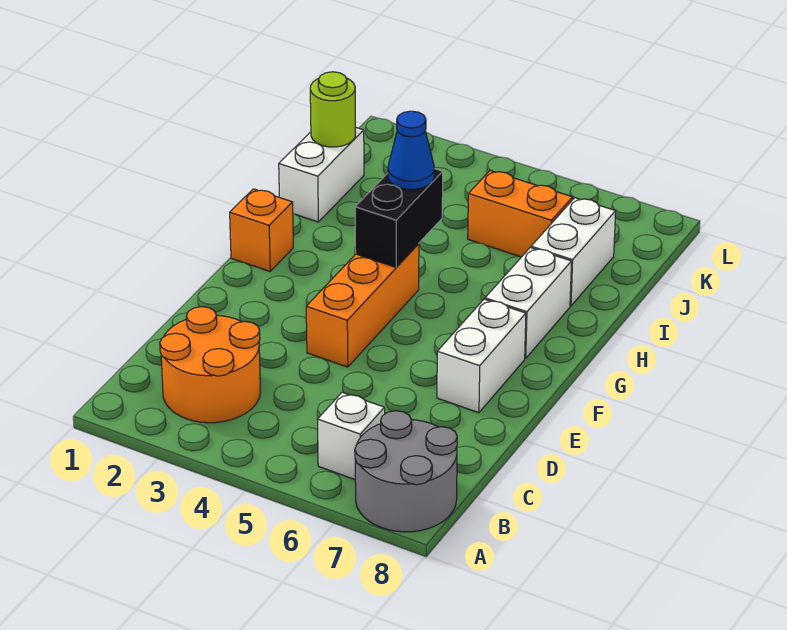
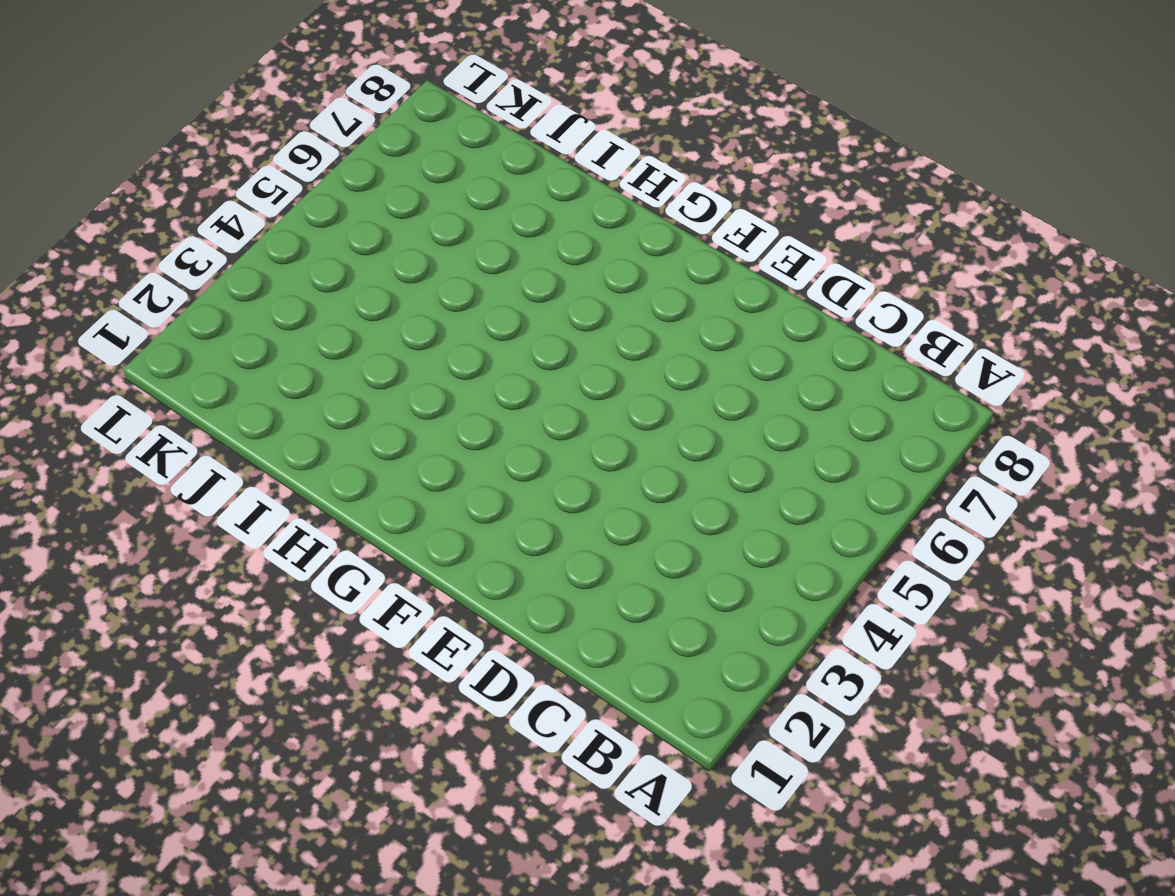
none -> grey round brick A7:B8 level 1
none -> orange round brick B2:C3 level 1
none -> white brick B6 level 1

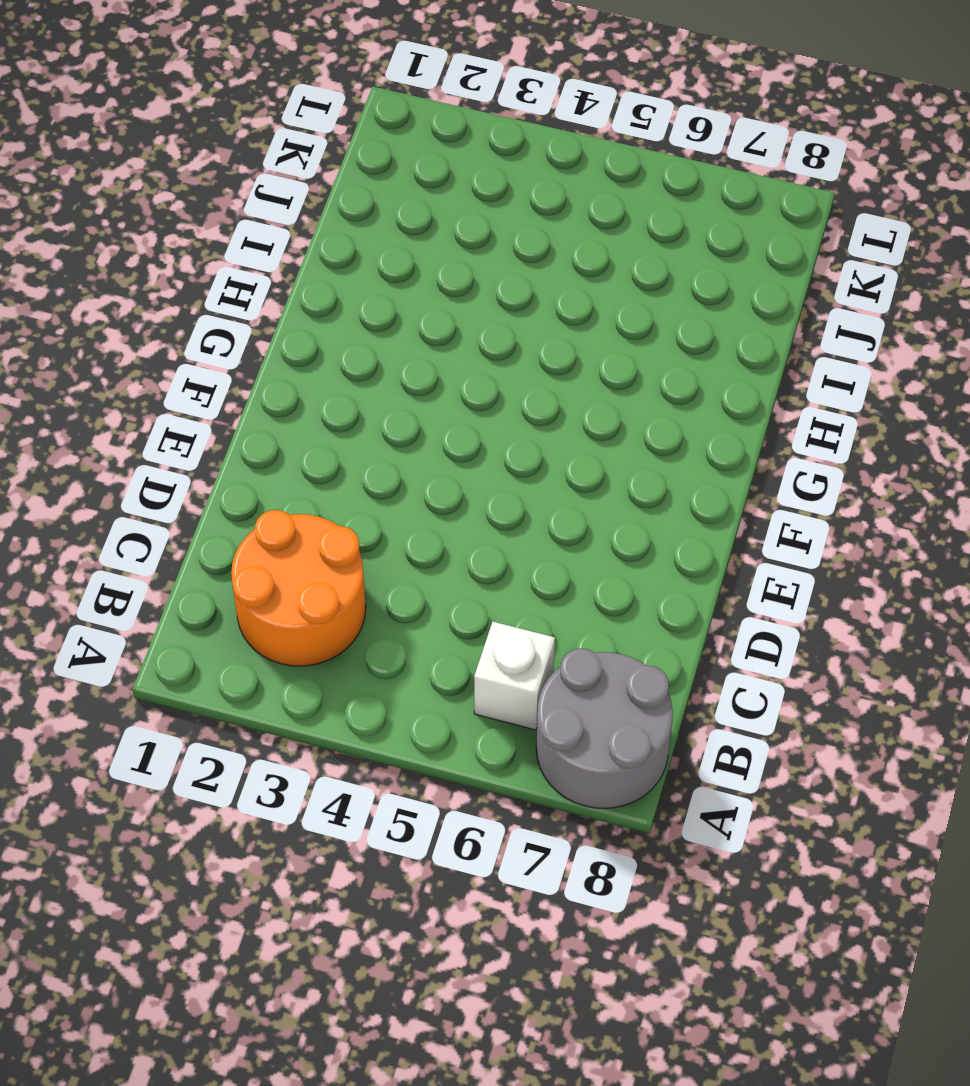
none -> orange brick E4:G4 level 1
none -> white brick E7:F7 level 1
none -> orange brick G1 level 1

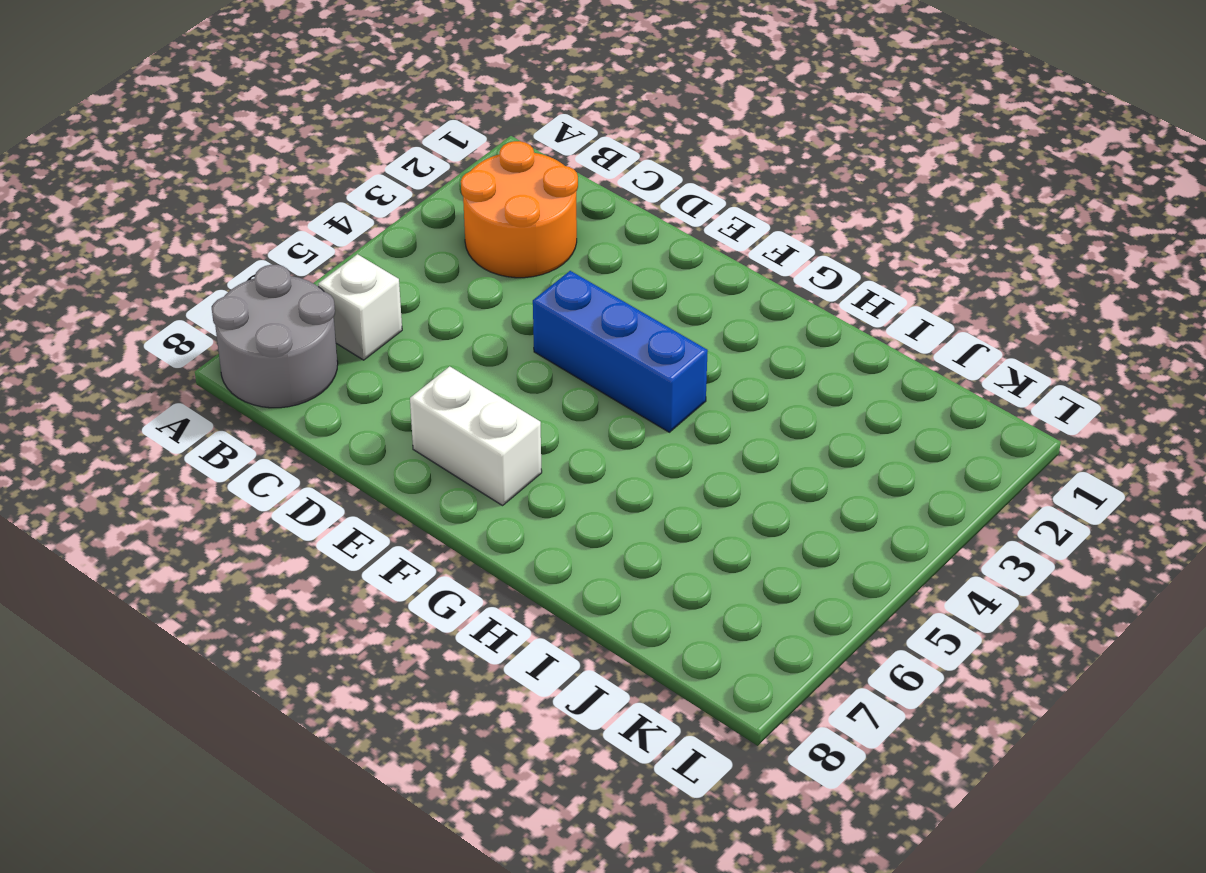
blue brick E4:G4 level 1 -> orange brick E4:G4 level 1
none -> orange brick G1 level 1
none -> white brick G7:H7 level 1
none -> white brick I1:J1 level 1

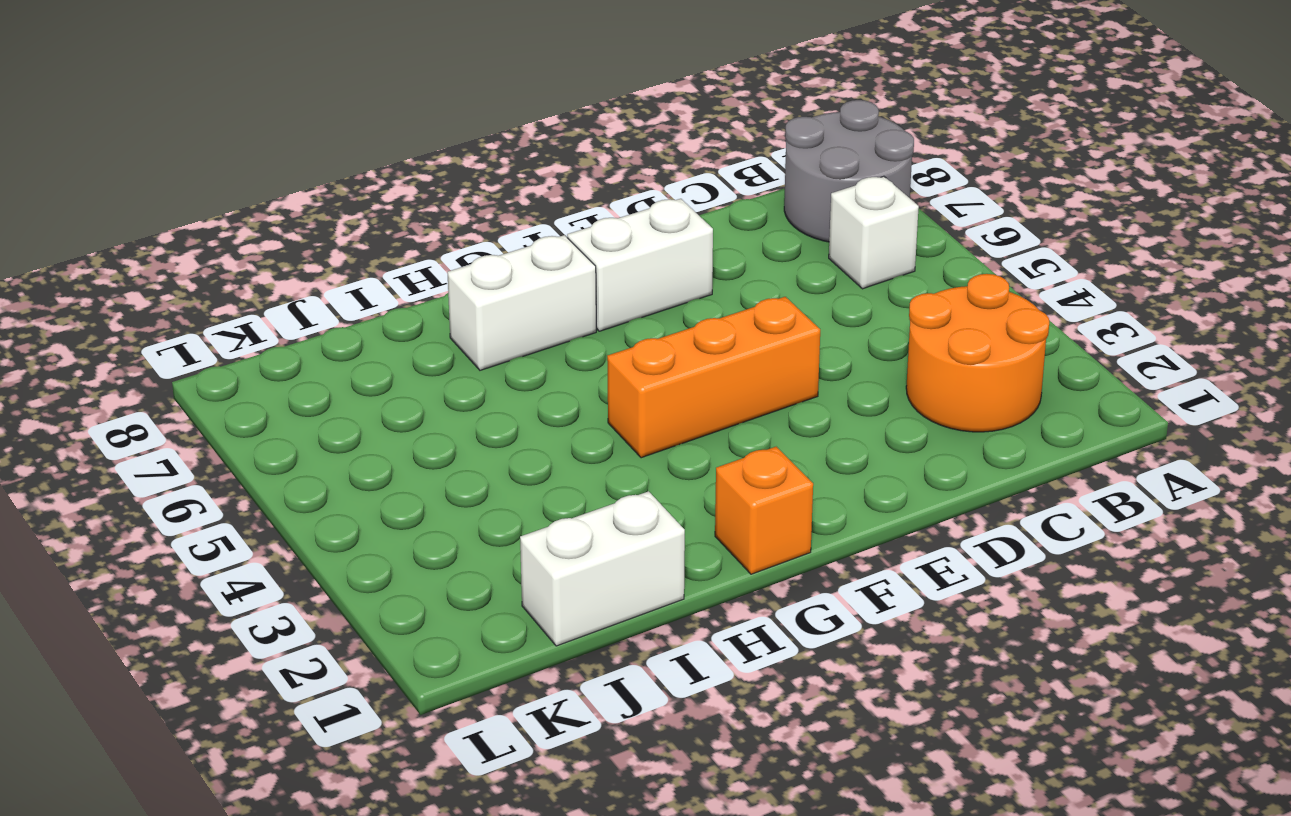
none -> white brick I7:J7 level 1
none -> orange brick J5:J6 level 1
none -> black brick G4:H4 level 2

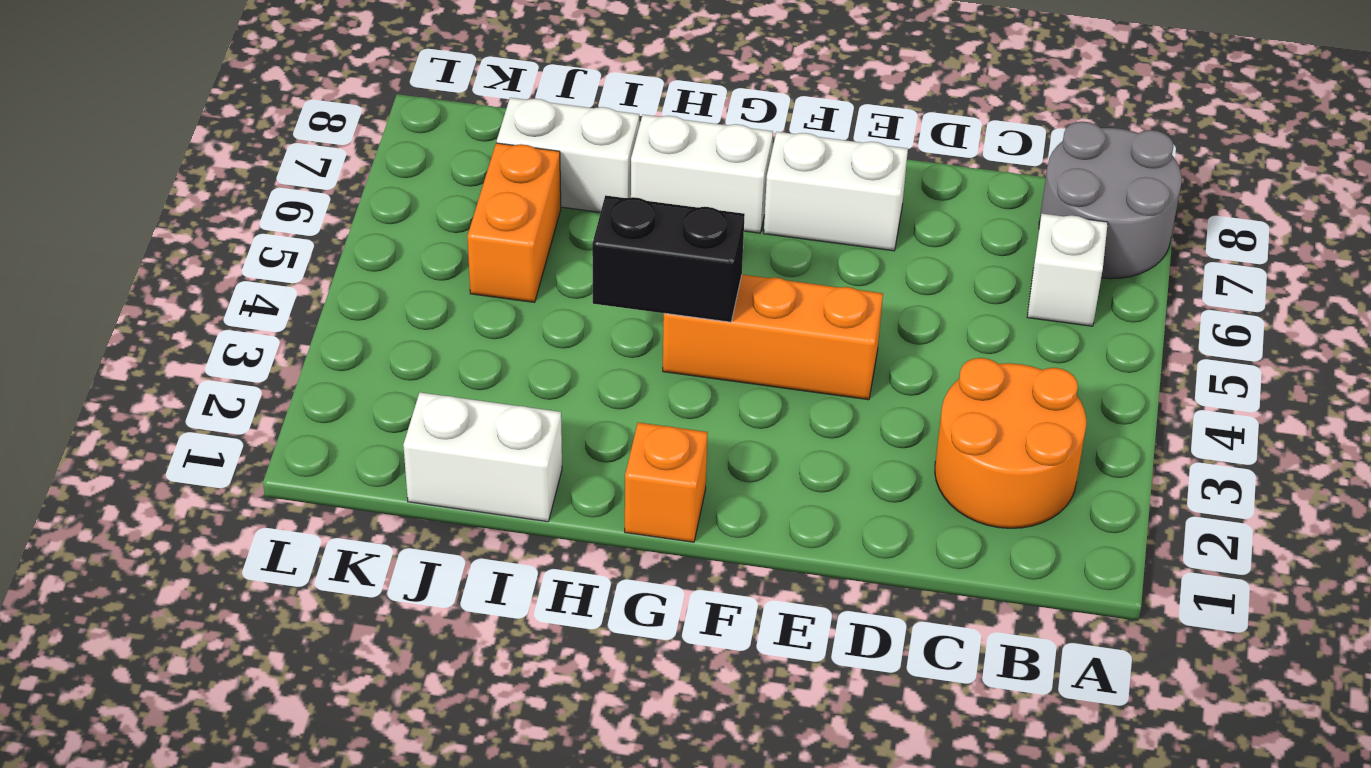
none -> lime round brick J1 level 2
none -> blue cone H4 level 3

